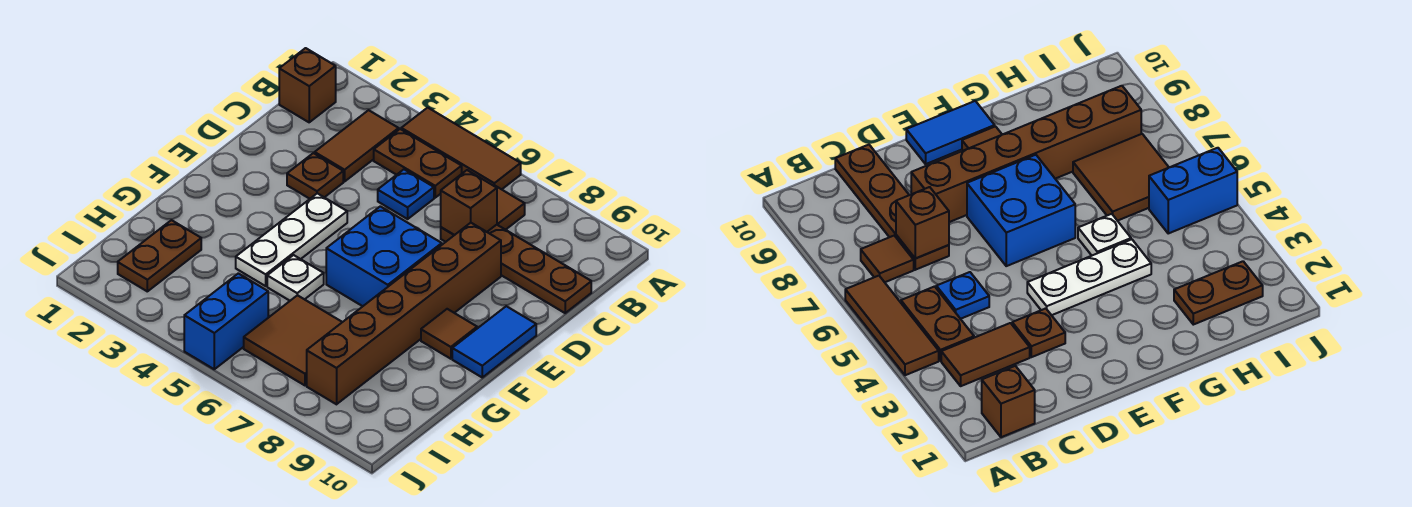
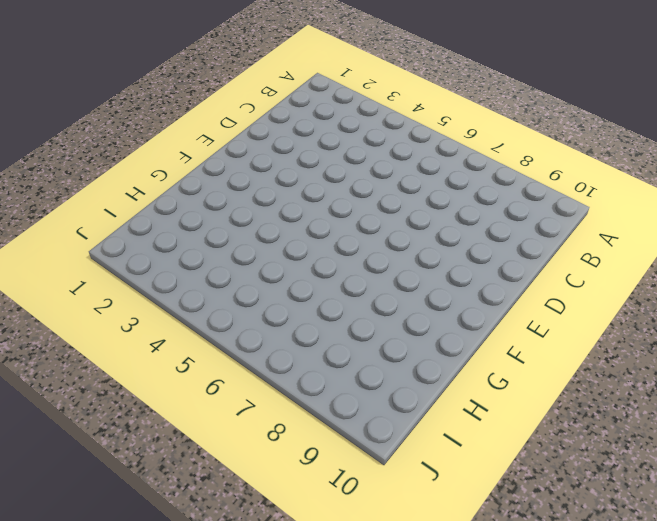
none -> brown tile A4:A6 level 1
none -> brown brick B1 level 1
none -> brown tile B3:C3 level 1

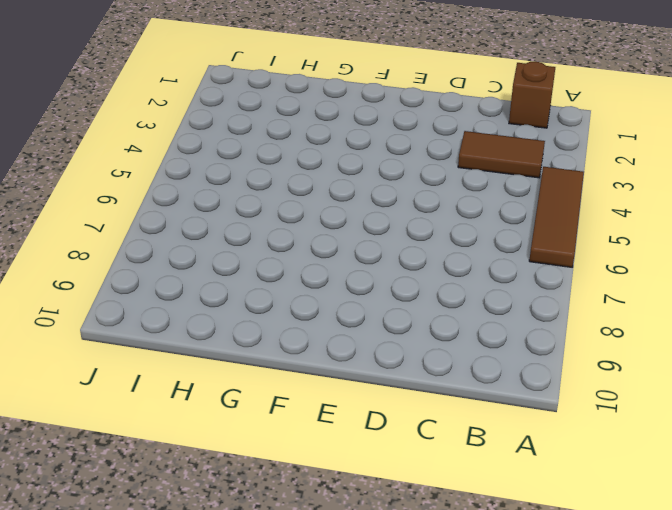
none -> brown plate B4:B5 level 1
none -> brown tile B7 level 1
none -> blue plate C5 level 1

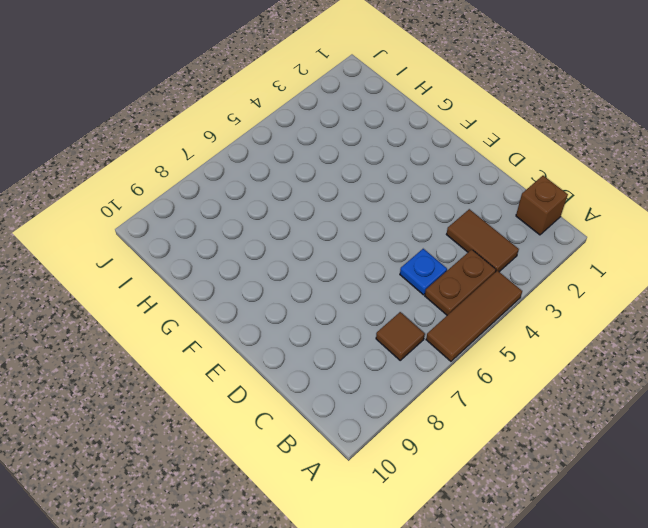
none -> brown plate C7:C10 level 1
none -> brown plate D3 level 1
none -> brown brick D8:I8 level 1

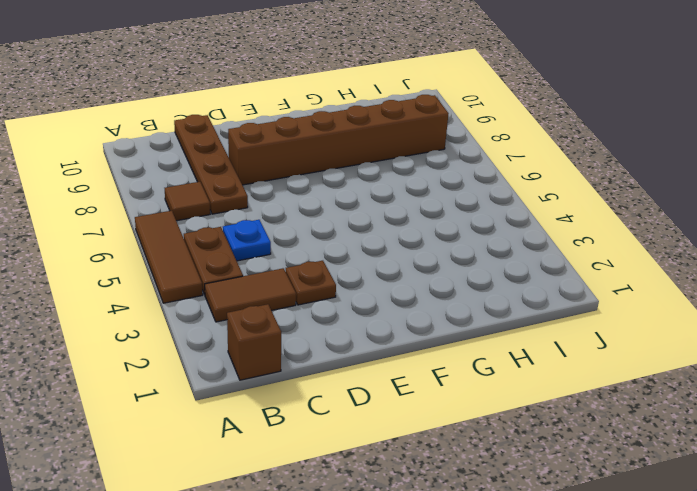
none -> white plate E4:G4 level 1
none -> blue brick E6:F7 level 1
none -> blue tile E10:F10 level 1

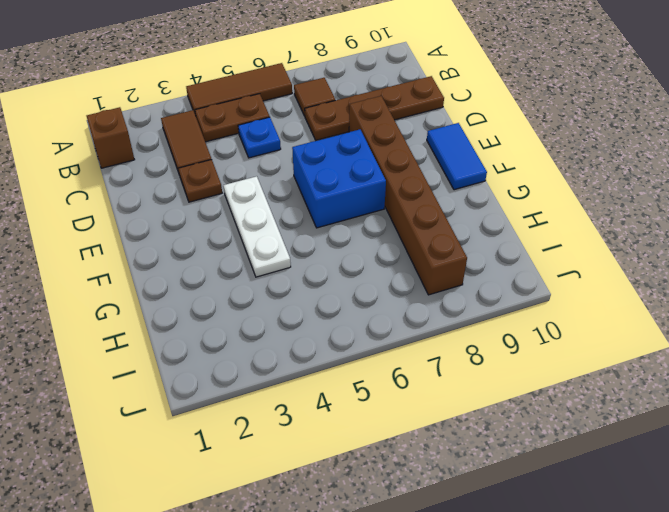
none -> brown tile F9 level 1
none -> white plate G5 level 1
none -> brown plate H2:I2 level 1

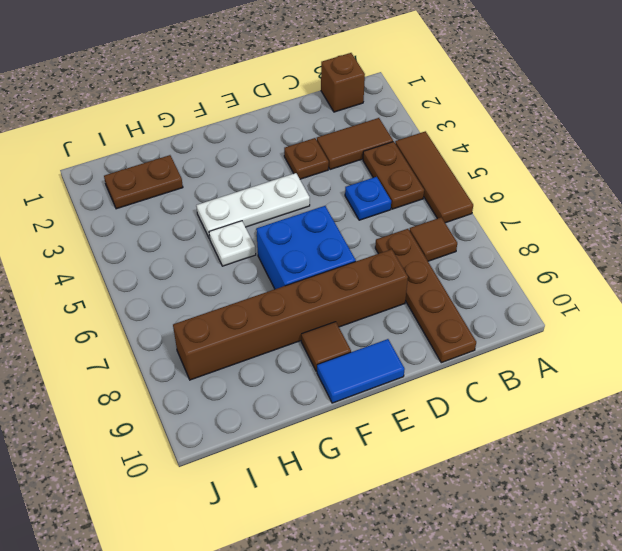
none -> brown tile H6:I7 level 1
none -> blue brick I5:J5 level 1
none -> brown brick C7 level 2

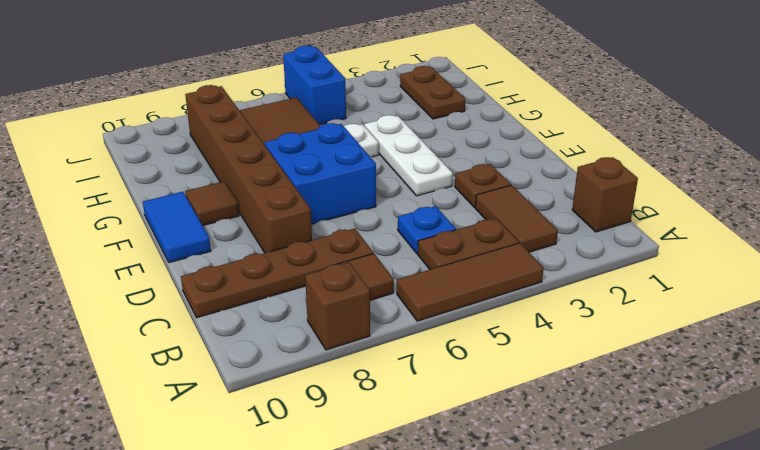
brown brick A8 level 1 -> brown brick C7 level 2

